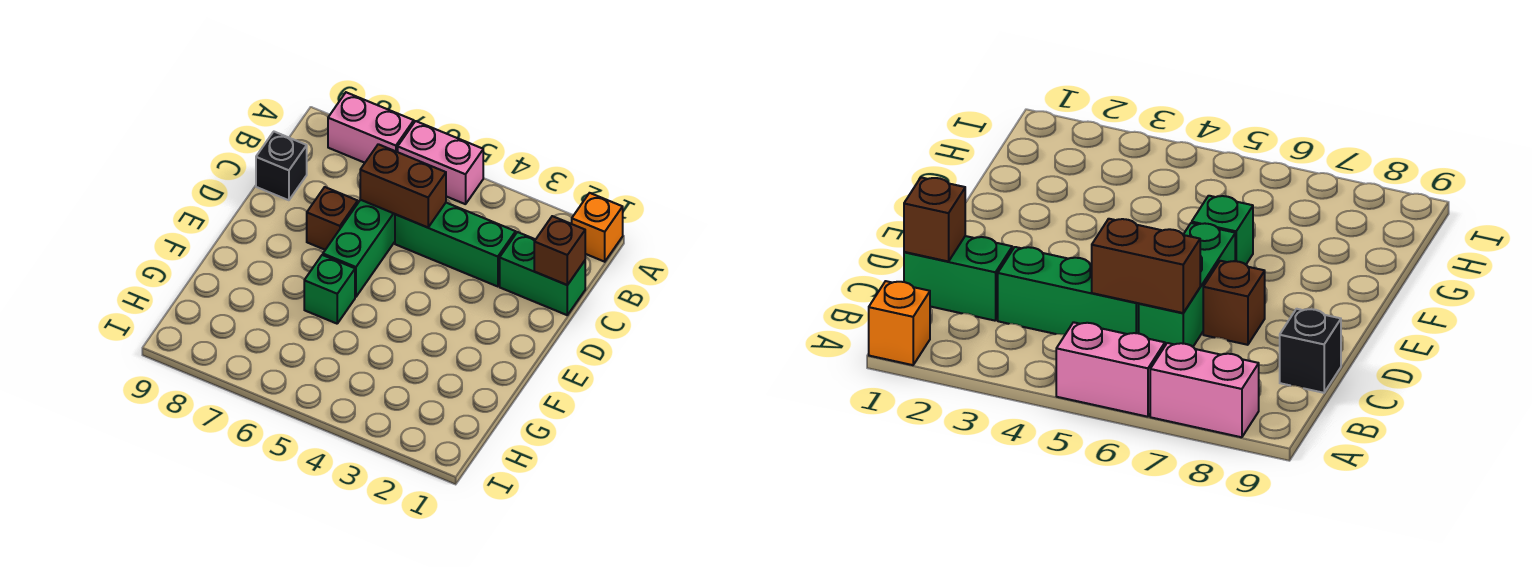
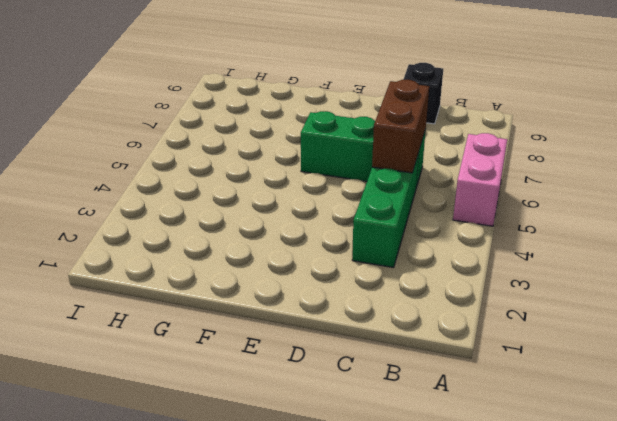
none -> orange brick A1 level 1
none -> pink brick A7:A8 level 1

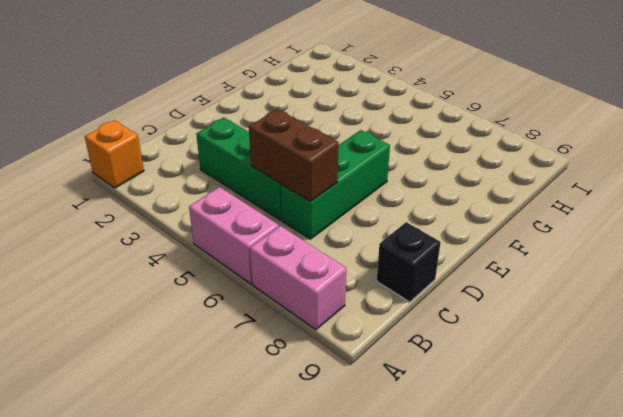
none -> green brick C1:C2 level 1
none -> brown brick D7 level 1

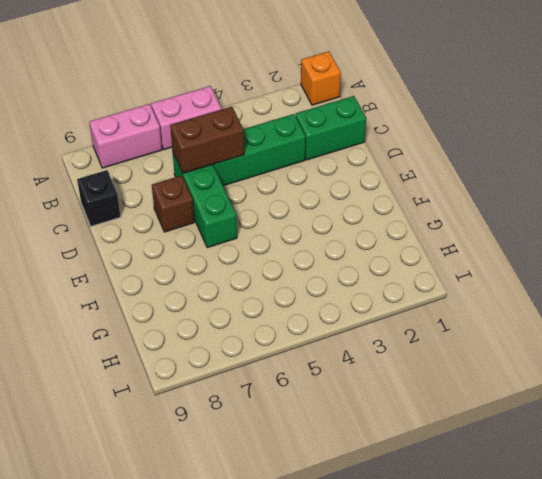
none -> green brick F6 level 1
none -> brown brick C1 level 2

